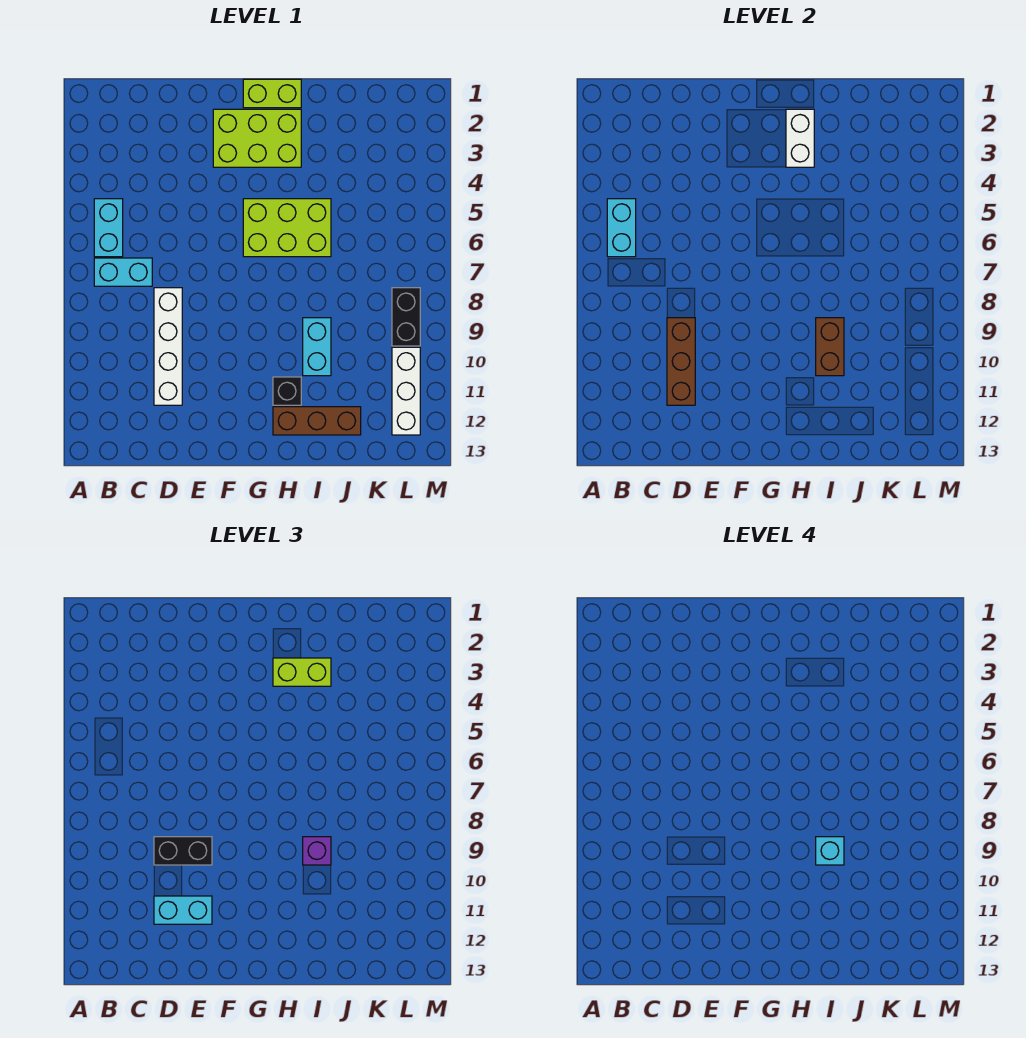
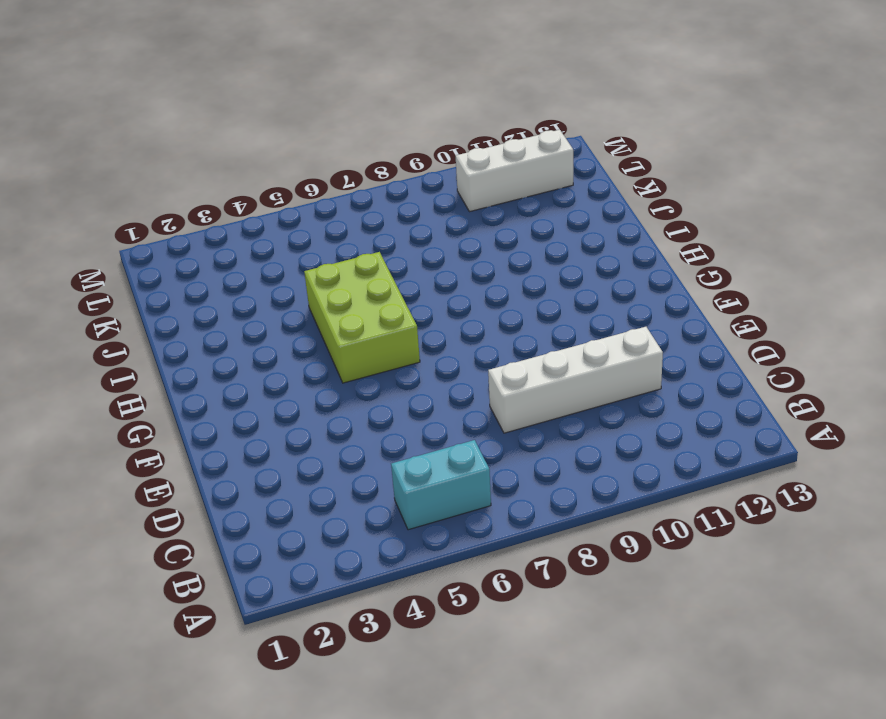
none -> cyan brick B7:C7 level 1
none -> lime brick F2:H3 level 1
none -> lime brick G1:H1 level 1

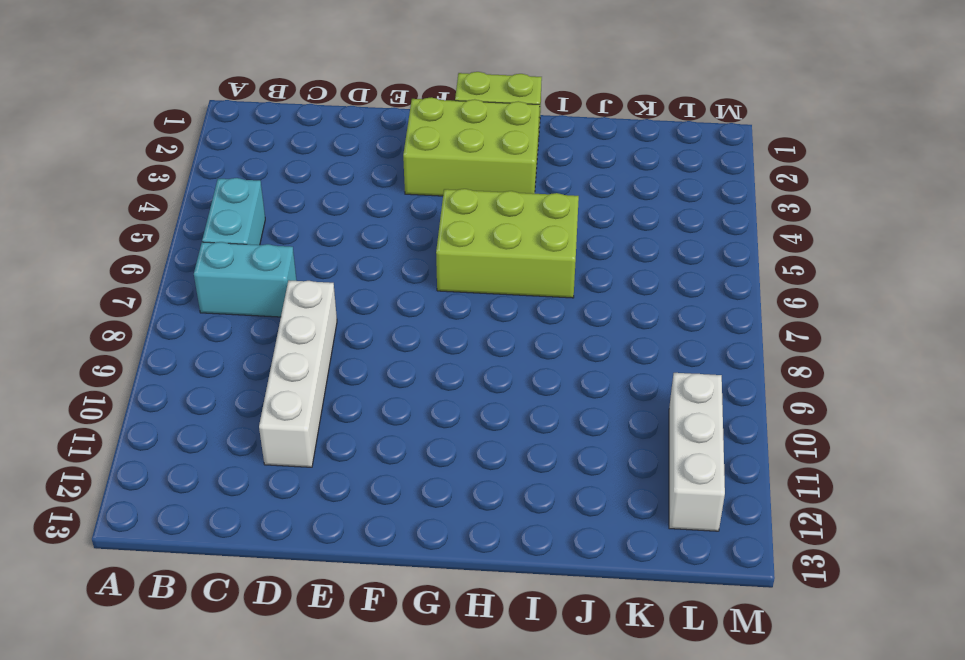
none -> black brick H11 level 1
none -> brown brick H12:J12 level 1
none -> cyan brick I9:I10 level 1

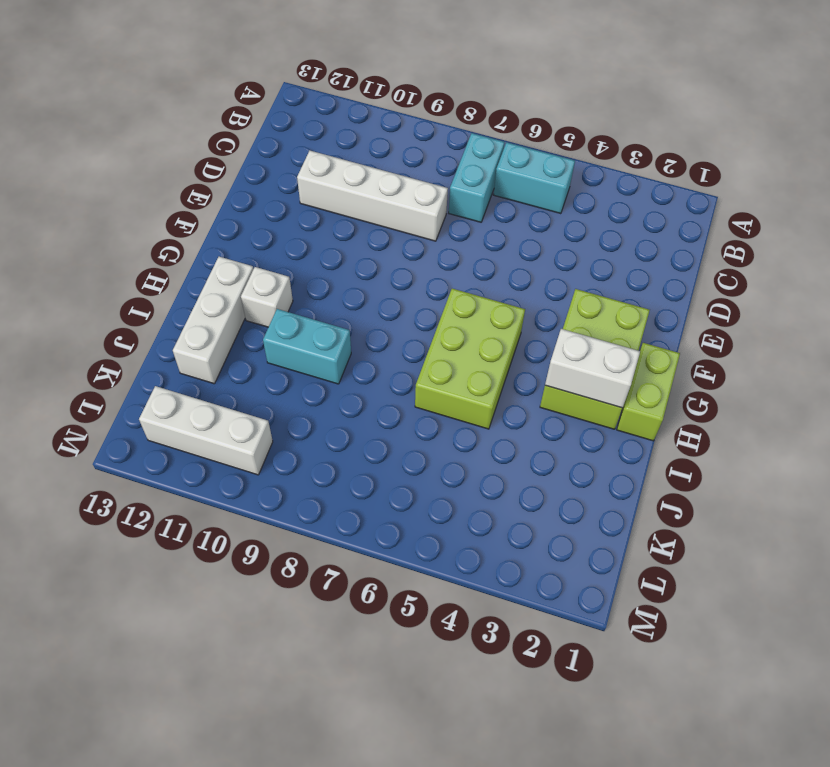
white brick H11 level 1 -> black brick H11 level 1
white brick H12:J12 level 1 -> brown brick H12:J12 level 1
none -> black brick L8:L9 level 1
none -> cyan brick B5:B6 level 2
none -> brown brick D9:D11 level 2

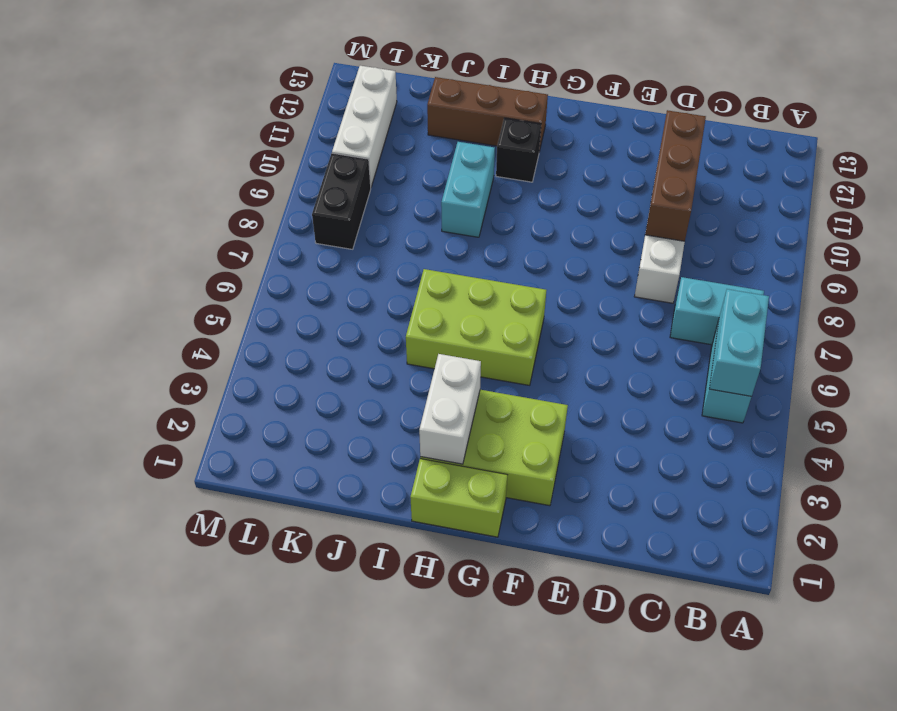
none -> brown brick I9:I10 level 2
none -> black brick D9:E9 level 3
none -> cyan brick D11:E11 level 3

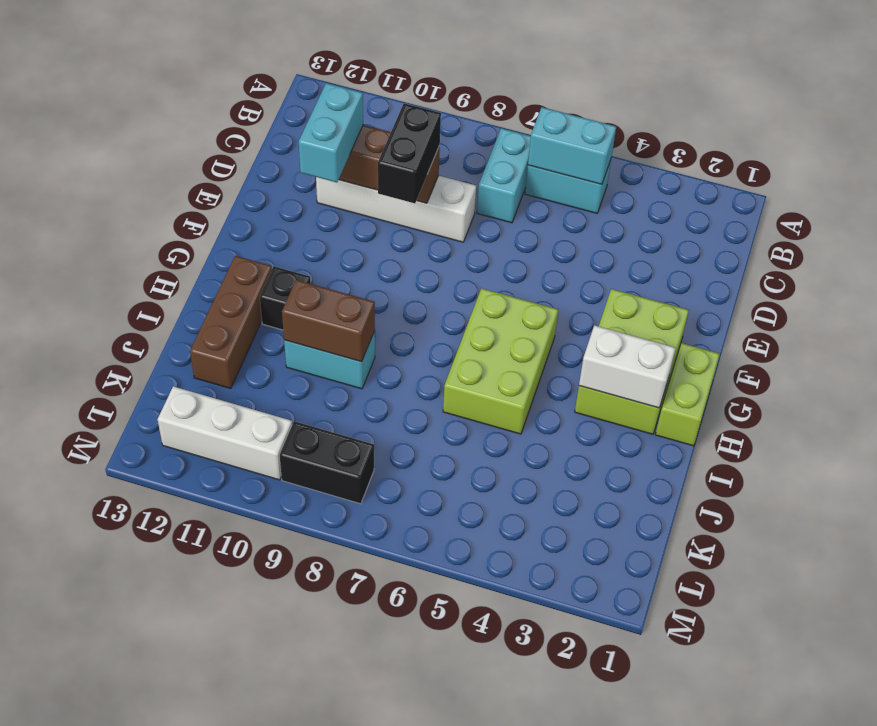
none -> lime brick H3:I3 level 3
none -> purple brick I9 level 3
none -> cyan brick I9 level 4

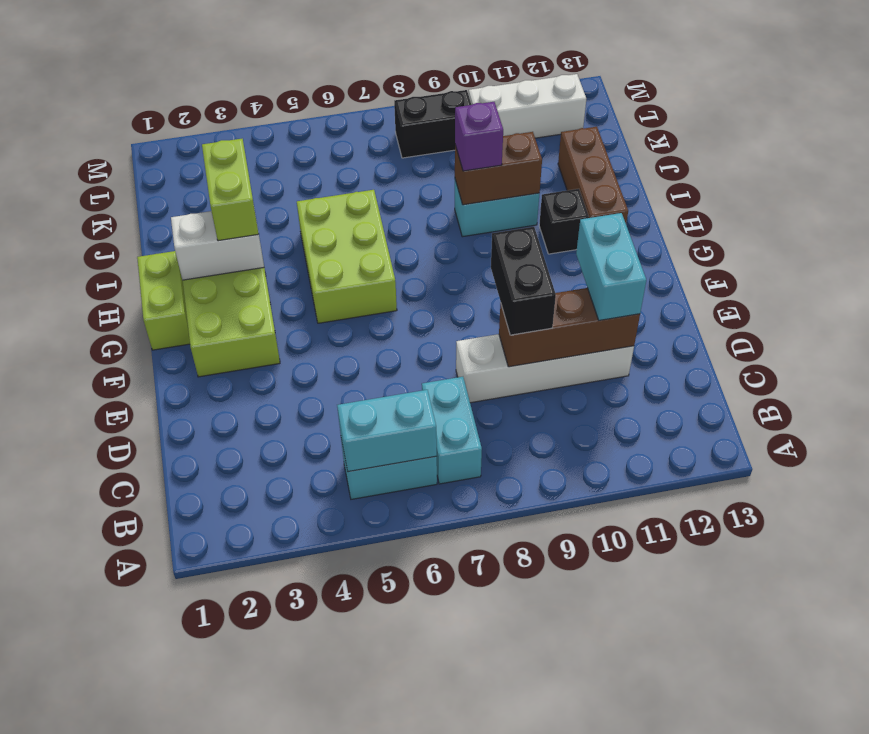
none -> cyan brick I9 level 4

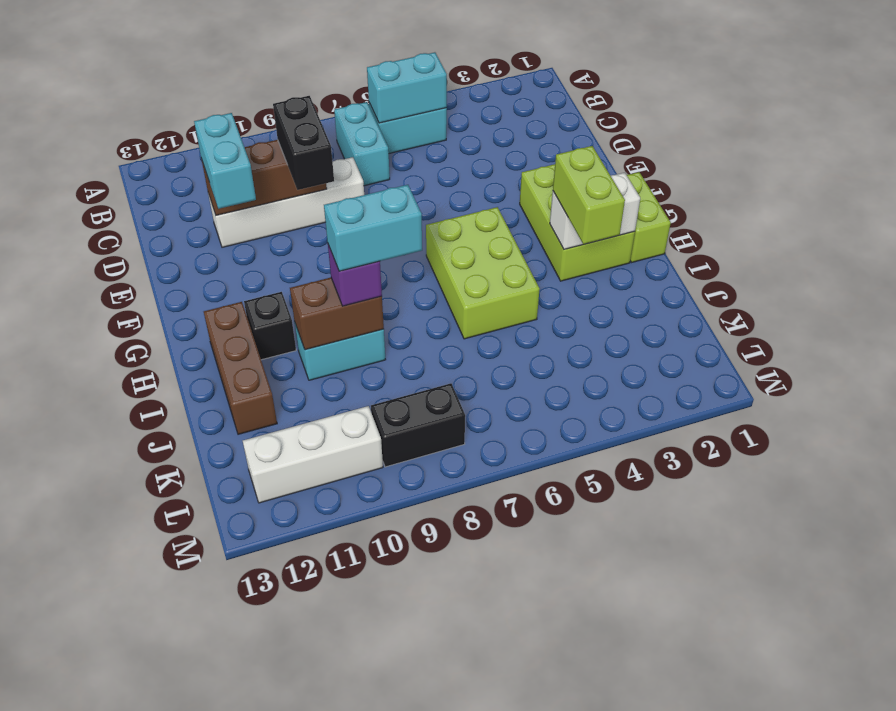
cyan brick I8:I9 level 4 -> cyan brick I9 level 4

